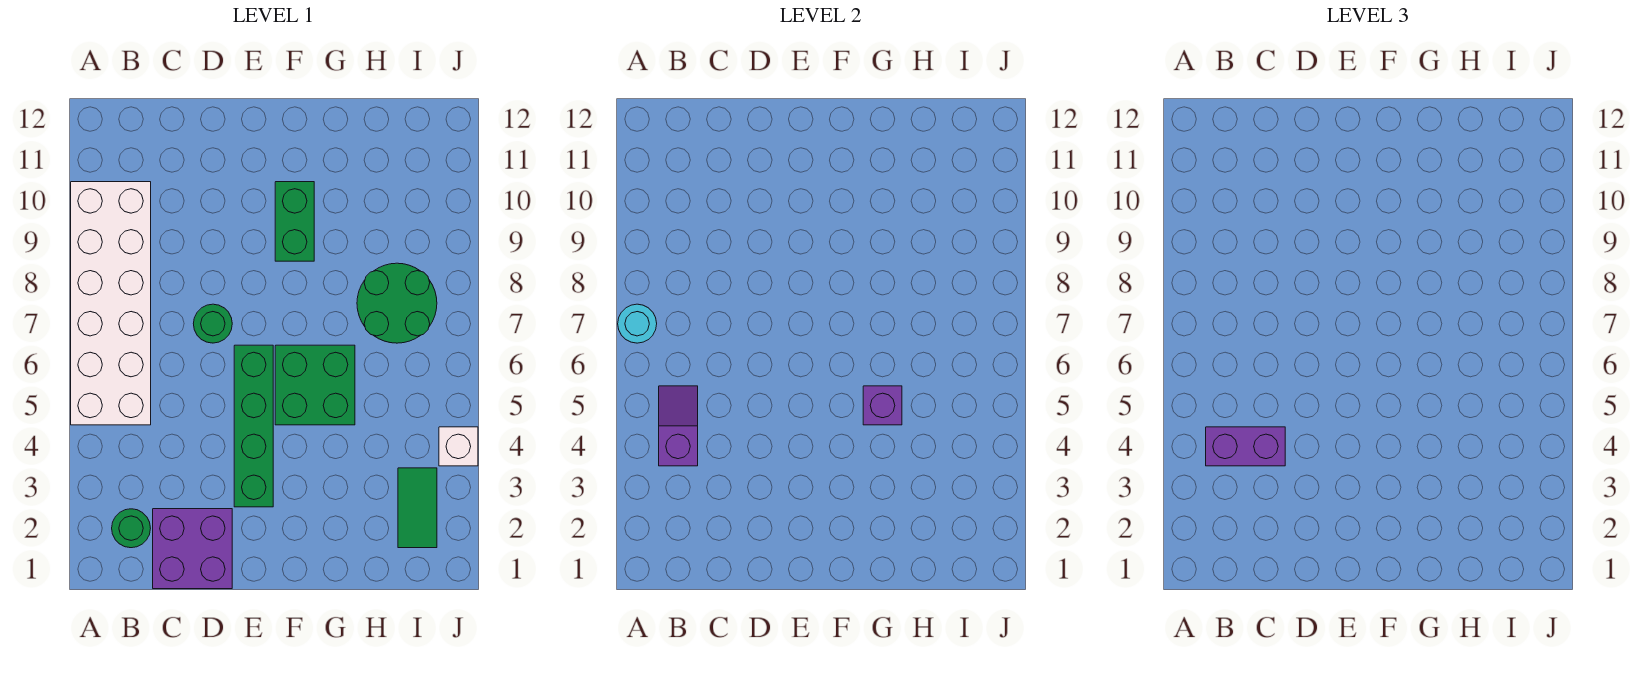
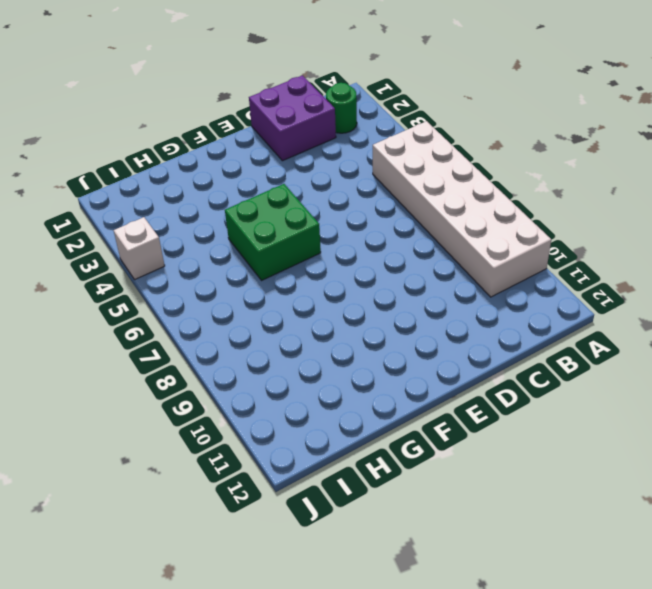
none -> green round brick D7 level 1
none -> green brick E3:E6 level 1
none -> green brick F9:F10 level 1

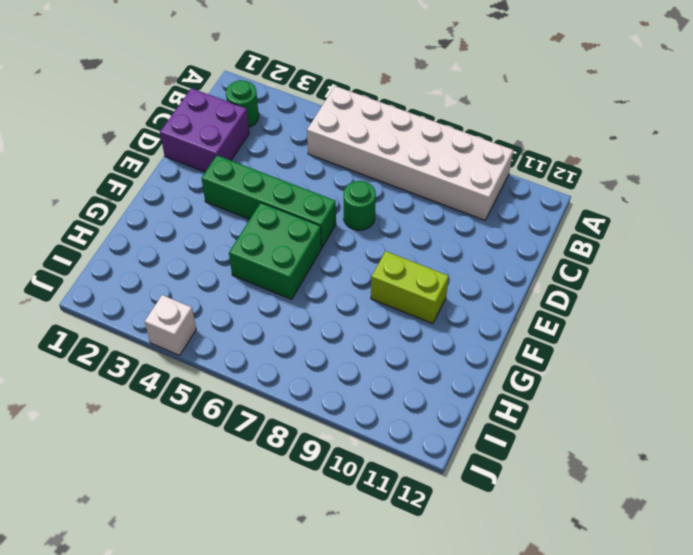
lime brick F9:F10 level 1 -> green brick F9:F10 level 1
none -> green round brick H7:I8 level 1
none -> green tile I2:I3 level 1
none -> cyan round brick A7 level 2

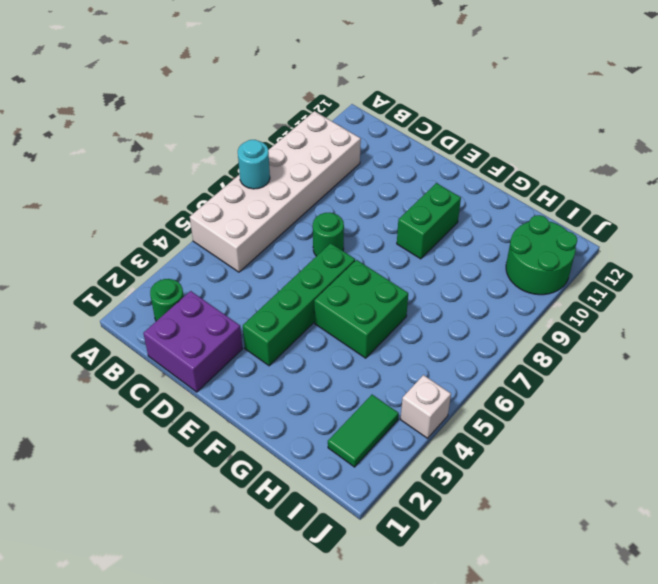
green round brick I10:J11 level 1 -> green round brick H7:I8 level 1
none -> purple slope B4:B5 level 2 top 4
none -> purple brick G5 level 2
none -> purple brick B4:C4 level 3

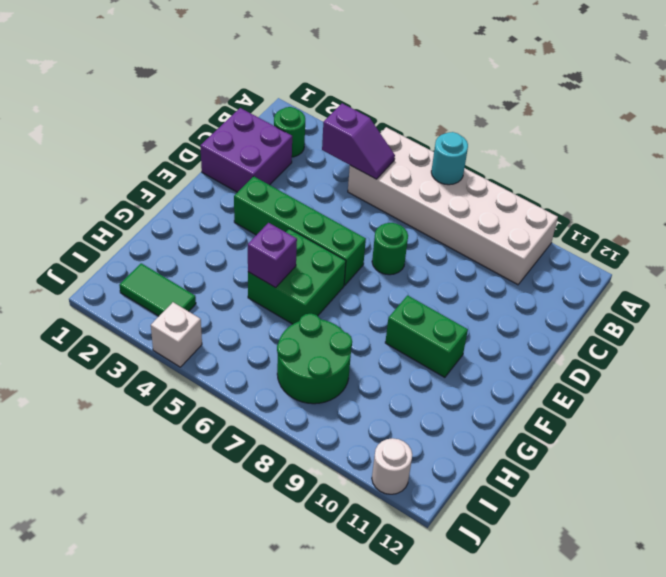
white round brick J11 level 1 -> none
none -> purple brick B4:C4 level 3

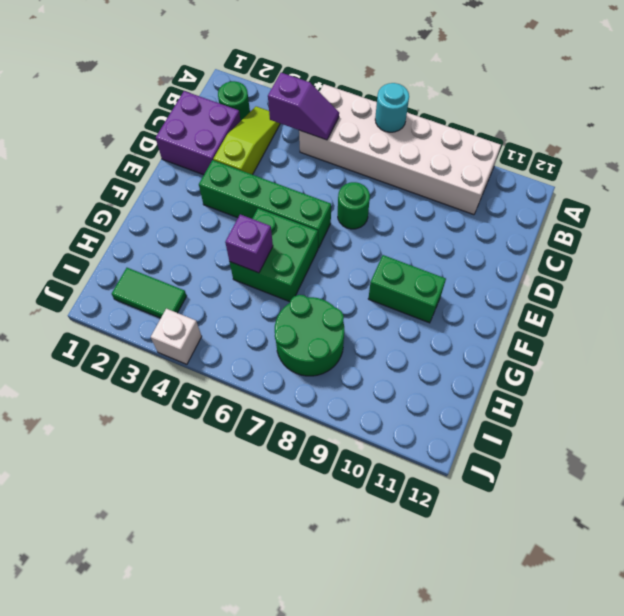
lime slope B3:D3 level 1 top D -> none
none -> purple brick B4:C4 level 3

